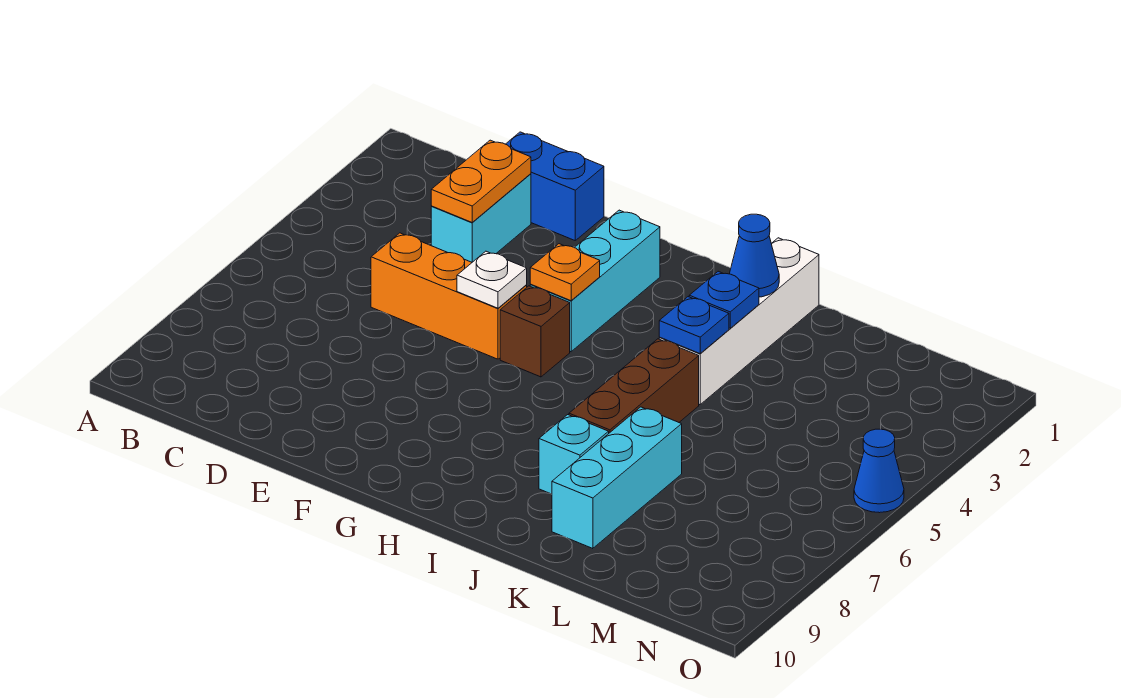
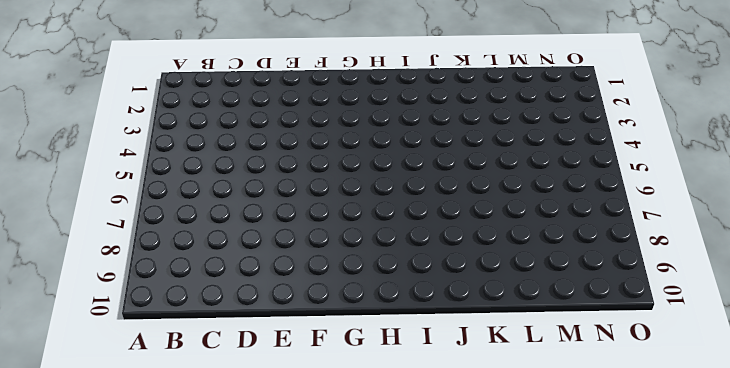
none -> blue brick D1:E1 level 1
none -> cyan brick D2:D3 level 1
none -> orange brick D5:F5 level 1

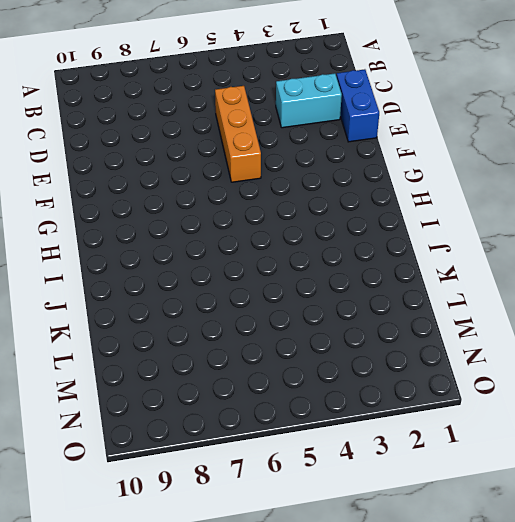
none -> cyan brick G2:G4 level 1
none -> brown brick G5 level 1
none -> white brick J1:J4 level 1

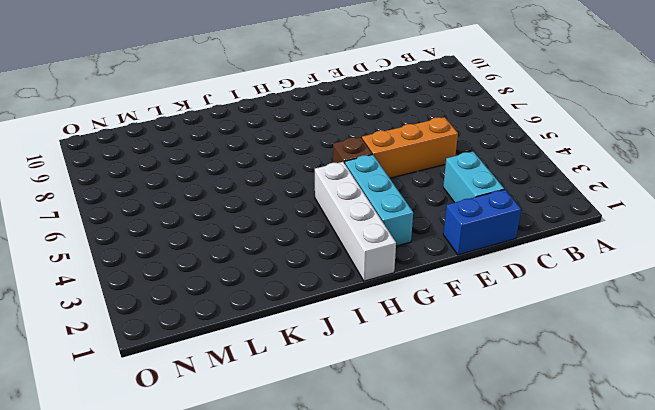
white brick H1:H4 level 1 -> white brick J1:J4 level 1
none -> brown brick J5:J7 level 1
none -> cyan brick J8 level 1
none -> cyan brick K7:K9 level 1

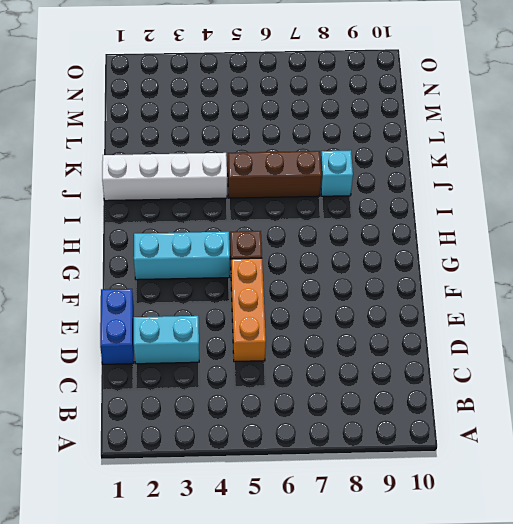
none -> cyan brick K7:K9 level 1
none -> blue cone O5 level 1
none -> orange plate D2:D3 level 2

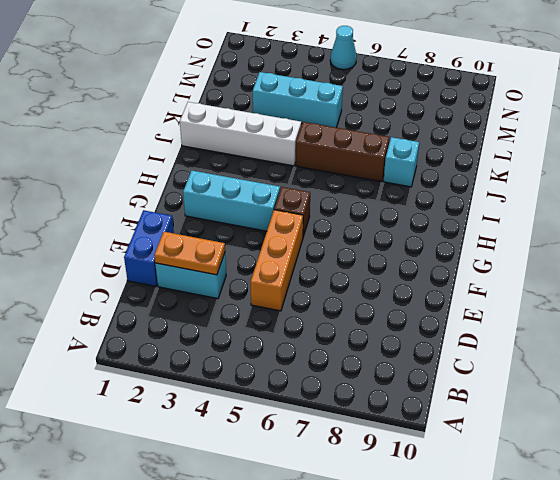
cyan brick L3:L5 level 1 -> cyan brick K7:K9 level 1
cyan cone O5 level 1 -> blue cone O5 level 1
none -> white plate F5 level 2
none -> orange plate G4 level 2
none -> blue cone J2 level 2

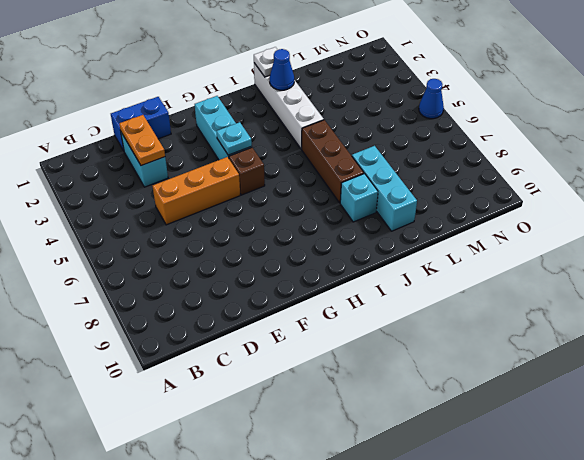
cyan plate G4 level 2 -> orange plate G4 level 2
white plate J1 level 2 -> white plate F5 level 2
none -> blue plate J3 level 2
none -> blue plate J4 level 2

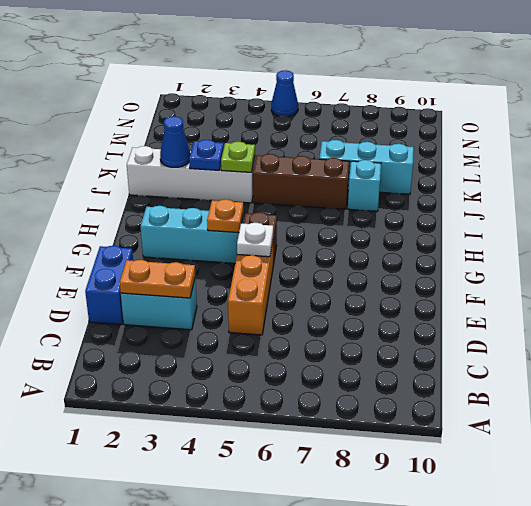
lime plate J4 level 2 -> blue plate J4 level 2

